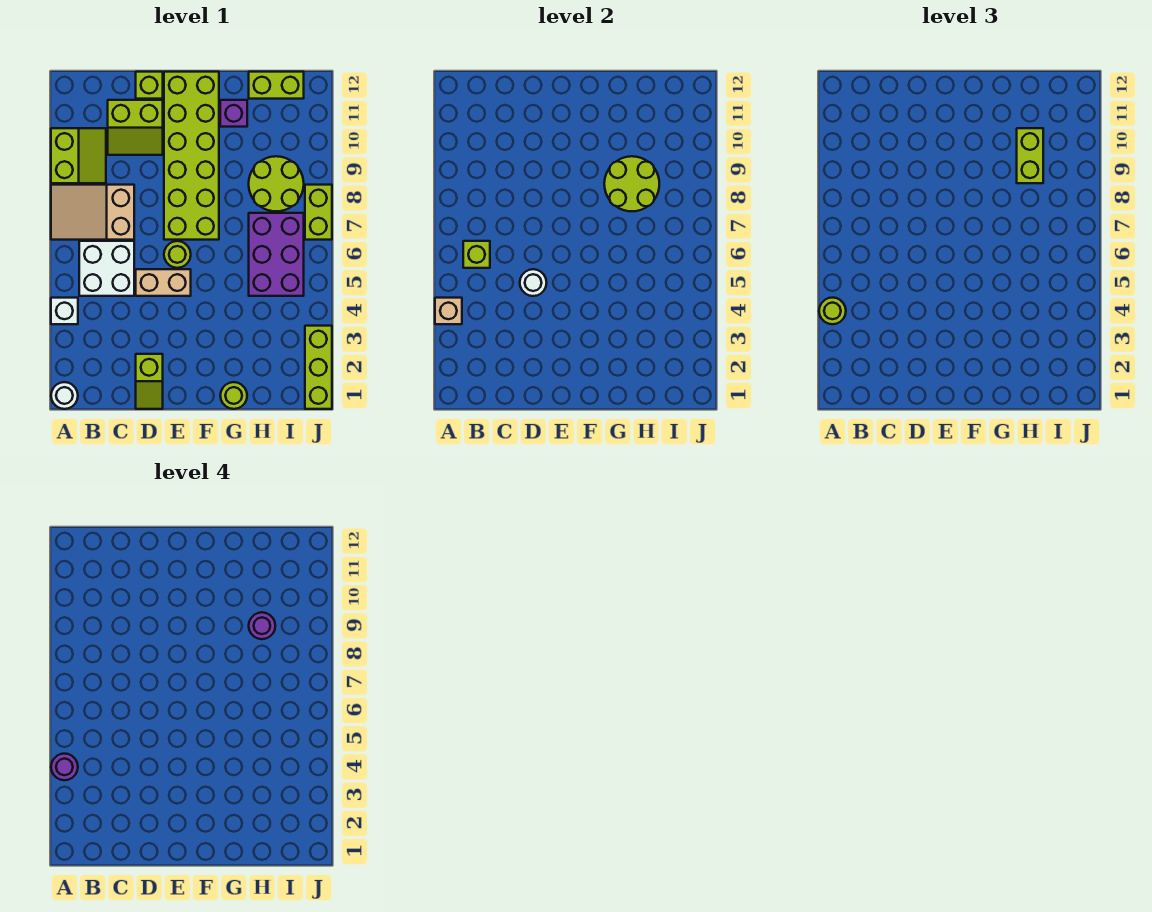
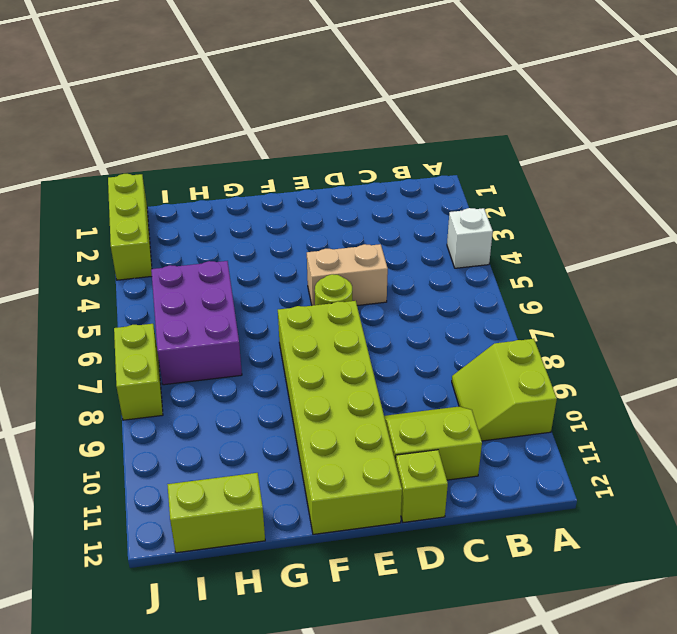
none -> white round brick A1 level 1
none -> tan slope A7:C8 level 1 top C
none -> white brick B5:C6 level 1

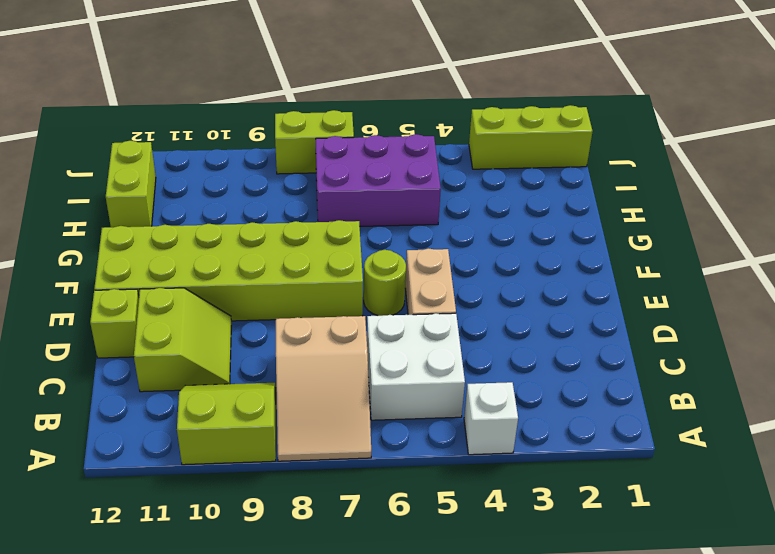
none -> white round brick A1 level 1
none -> lime slope D1:D2 level 1 top 2
none -> lime round brick G1 level 1

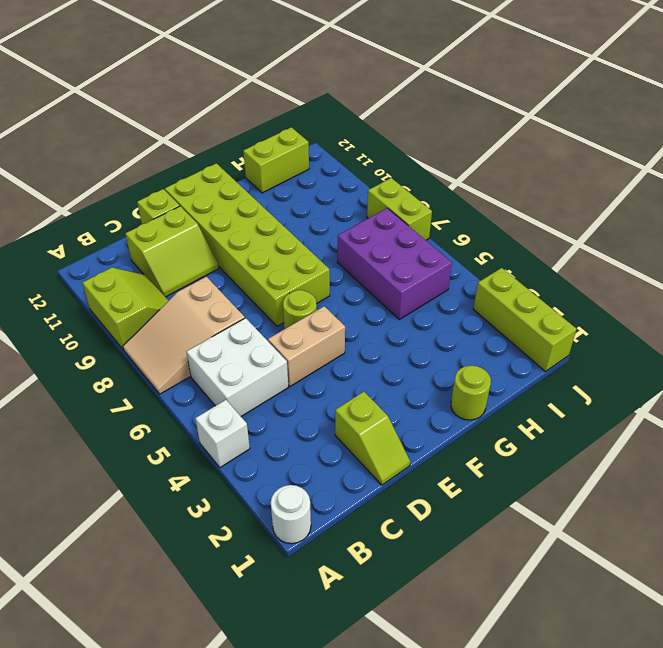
none -> purple brick G11 level 1
none -> lime round brick H8:I9 level 1
none -> tan brick A4 level 2

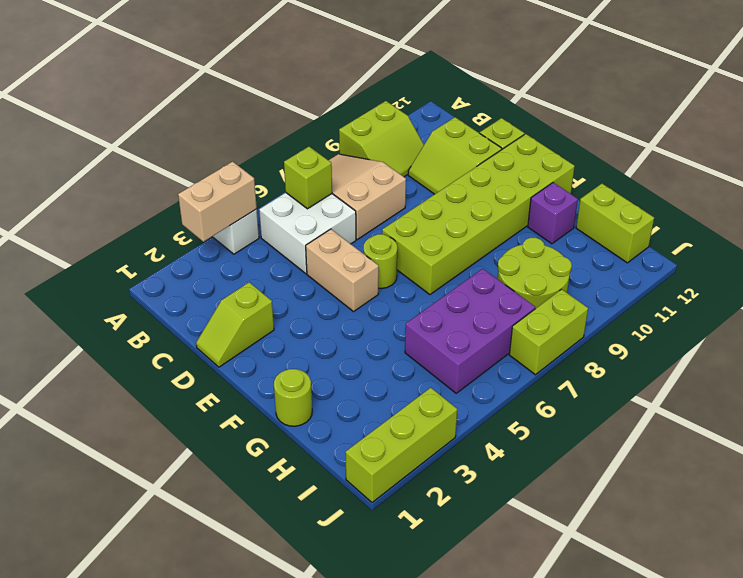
tan brick A3:A4 level 2 -> tan brick A4 level 2
none -> white round brick A1 level 1
none -> white round brick D5 level 2
none -> lime round brick G8:H9 level 2

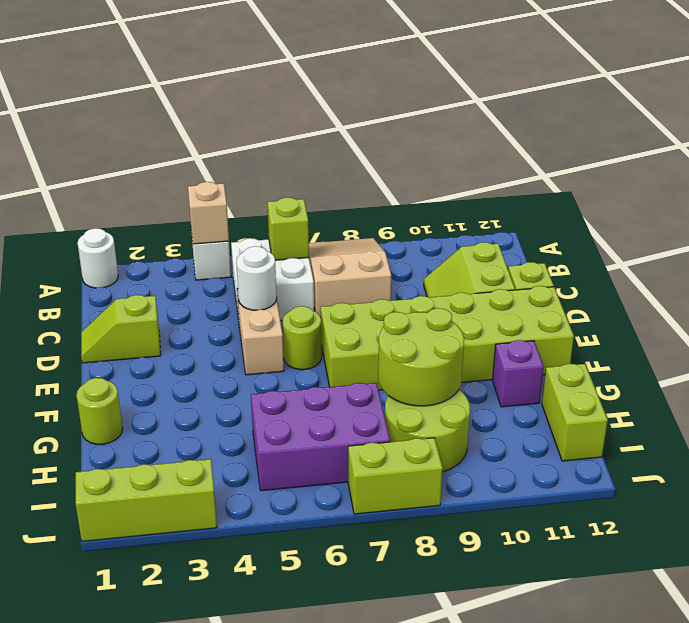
none -> lime slope A9:B10 level 1 top A
none -> lime round brick A4 level 3
none -> lime brick H9:H10 level 3

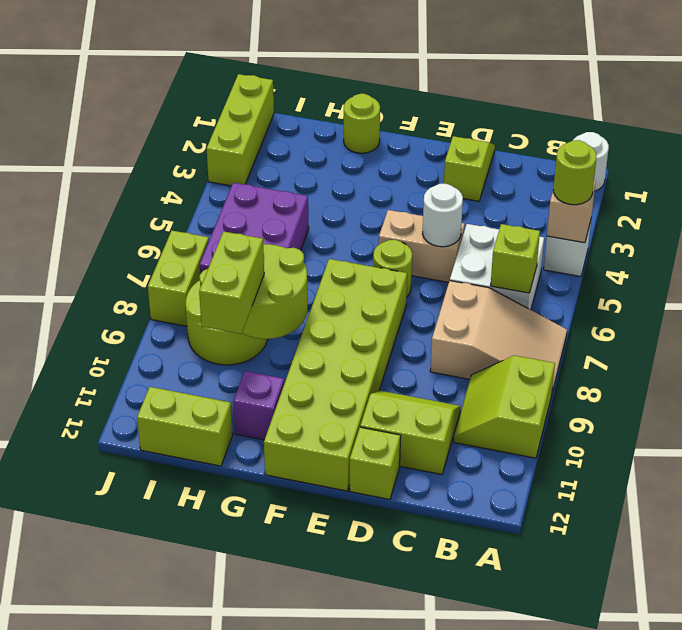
none -> purple round brick A4 level 4
none -> purple round brick H9 level 4

